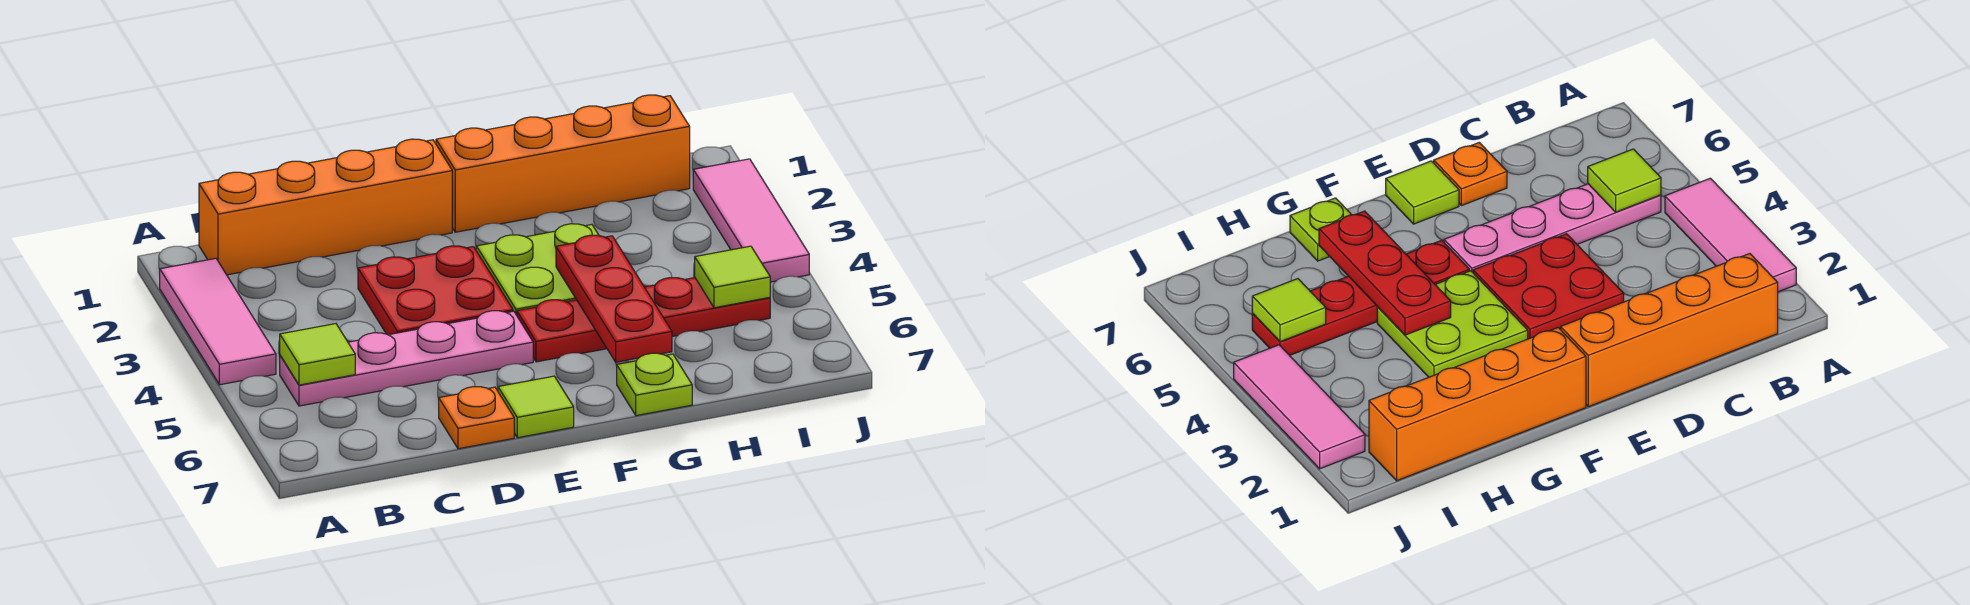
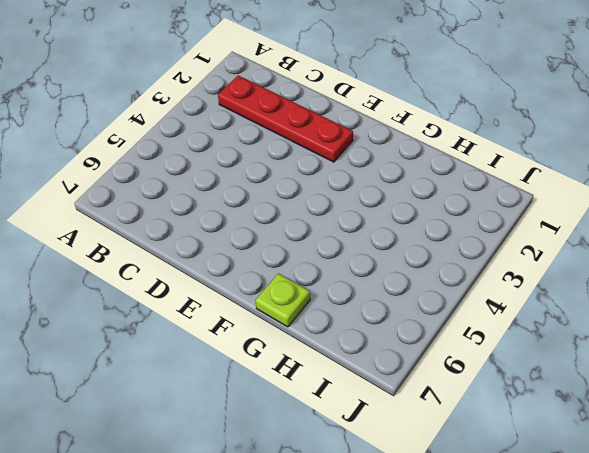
red plate B2:E2 level 1 -> red plate F5:I5 level 1
none -> pink tile A2:A4 level 1
none -> orange brick B1:E1 level 1
none -> pink plate B5:E5 level 1

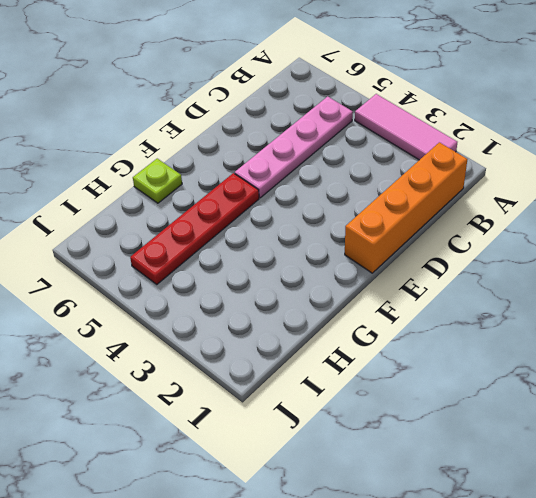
none -> red plate D3:E4 level 1
none -> orange plate D7 level 1
none -> lime tile E7 level 1

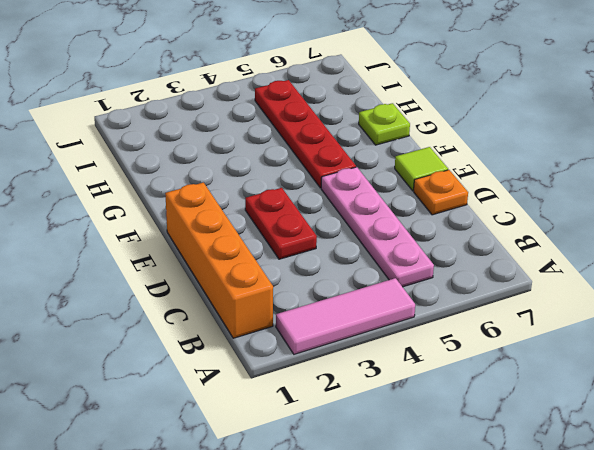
red plate D3:E3 level 1 -> red plate D3:E4 level 1
none -> orange brick F1:I1 level 1
none -> lime plate F3:G4 level 1
none -> pink tile J2:J4 level 1

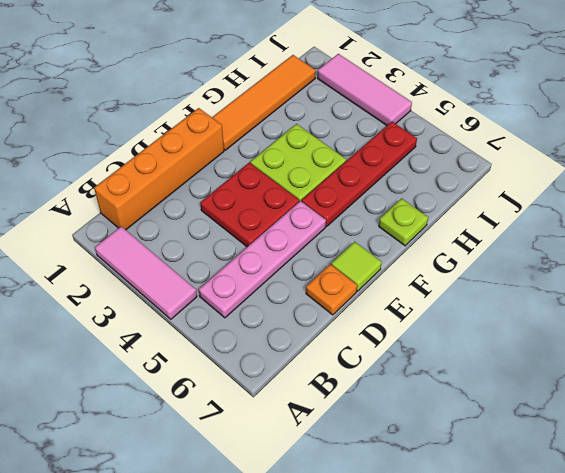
orange tile F1:I1 level 1 -> orange brick F1:I1 level 1
none -> lime tile B5 level 2
none -> red plate G4:G6 level 2
none -> lime tile I5 level 2

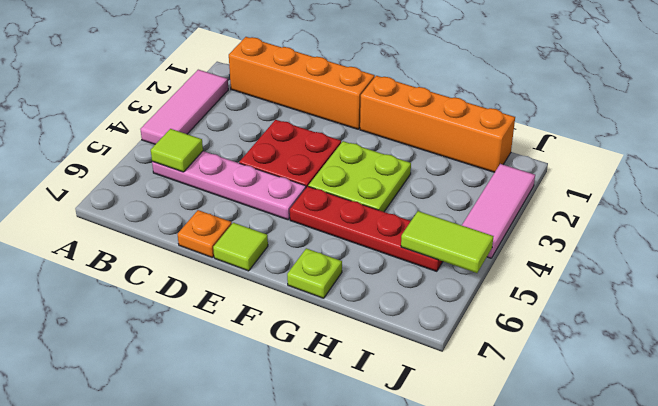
lime tile I5:J5 level 2 -> lime tile I5 level 2
none -> red plate G4:G6 level 2

